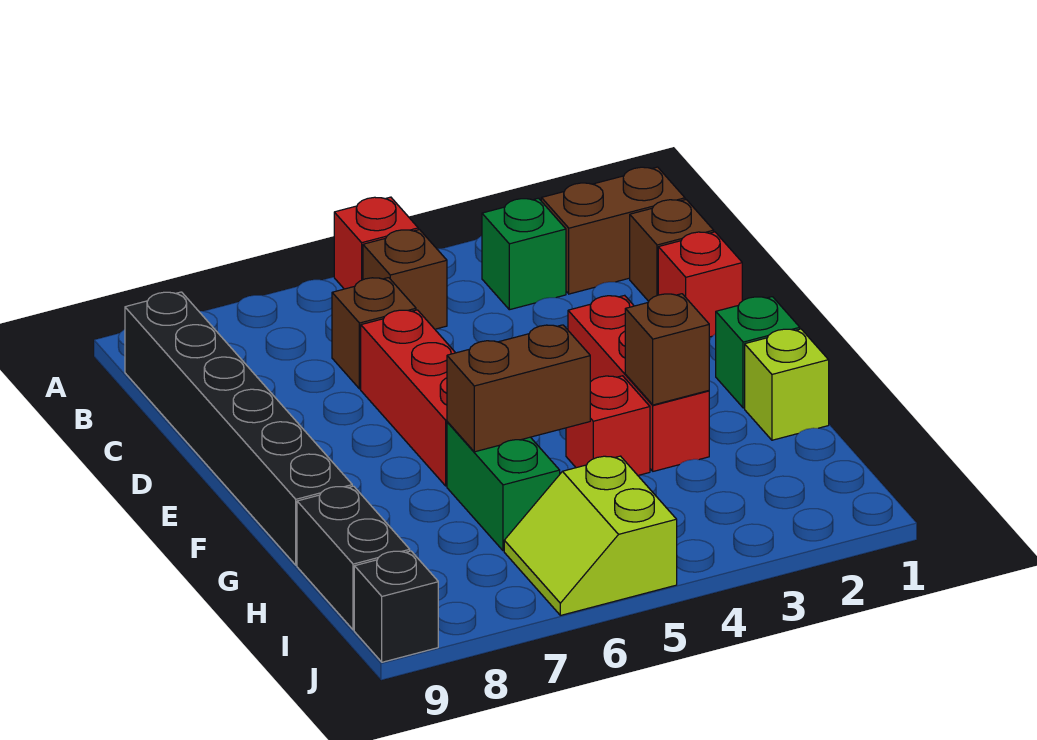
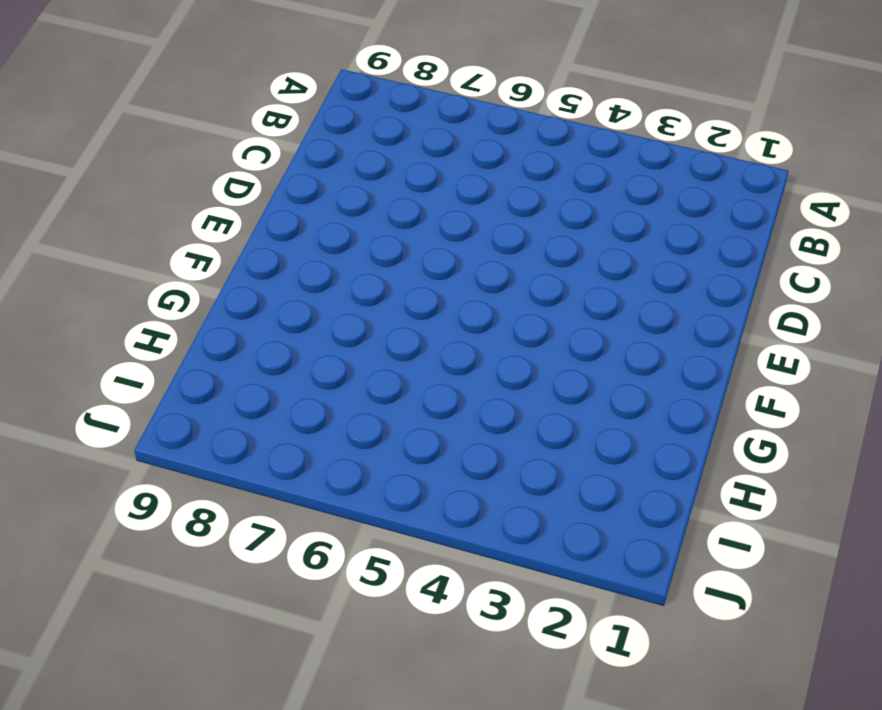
none -> red brick A5 level 1
none -> brown brick B1:B2 level 1
none -> green brick B3 level 1

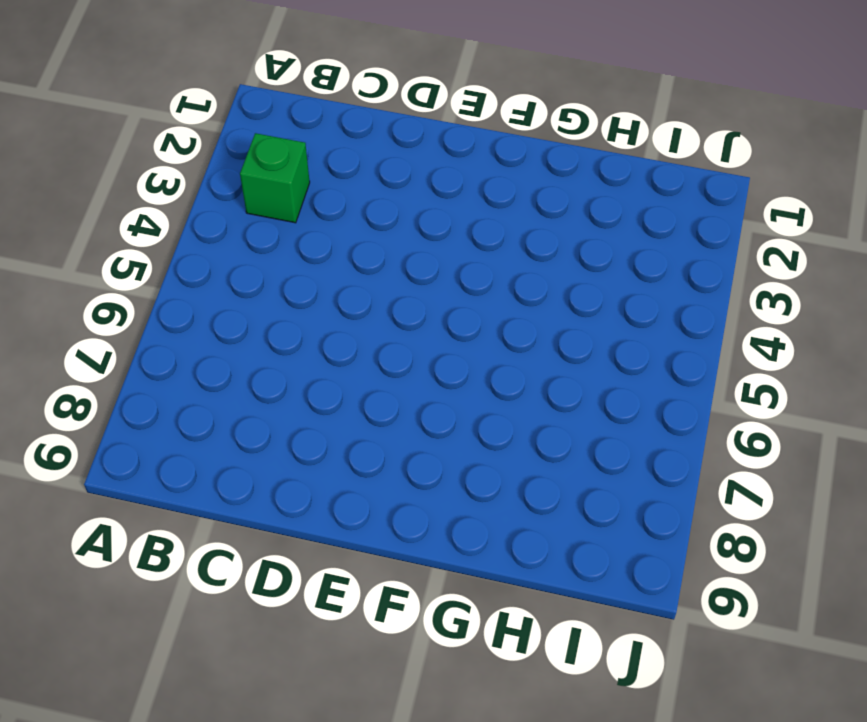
none -> red brick A5 level 1
none -> brown brick B1:B2 level 1
none -> brown brick B5 level 1

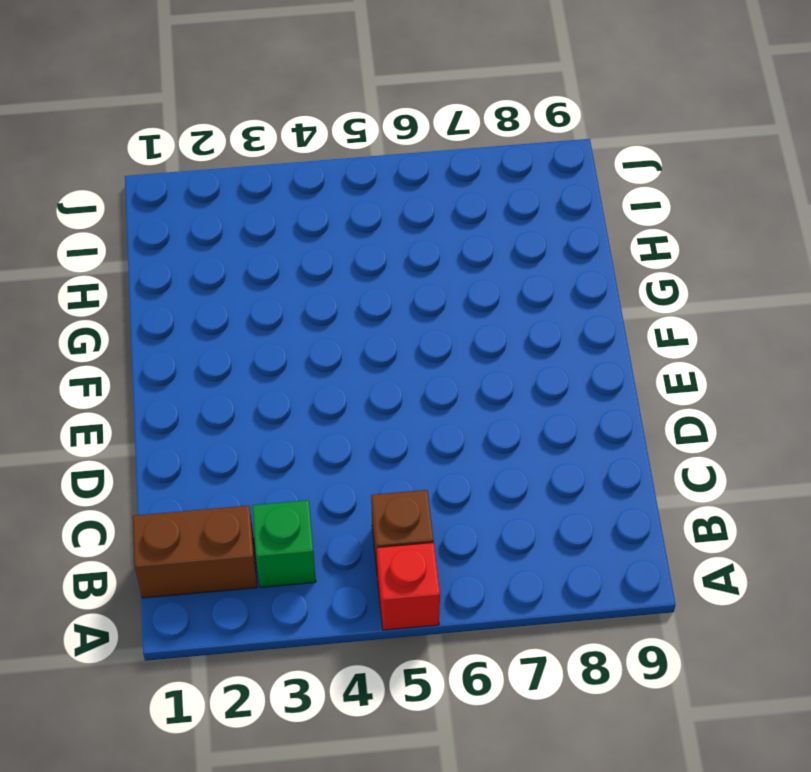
none -> black brick B9:G9 level 1
none -> brown brick C1 level 1
none -> brown brick C6 level 1

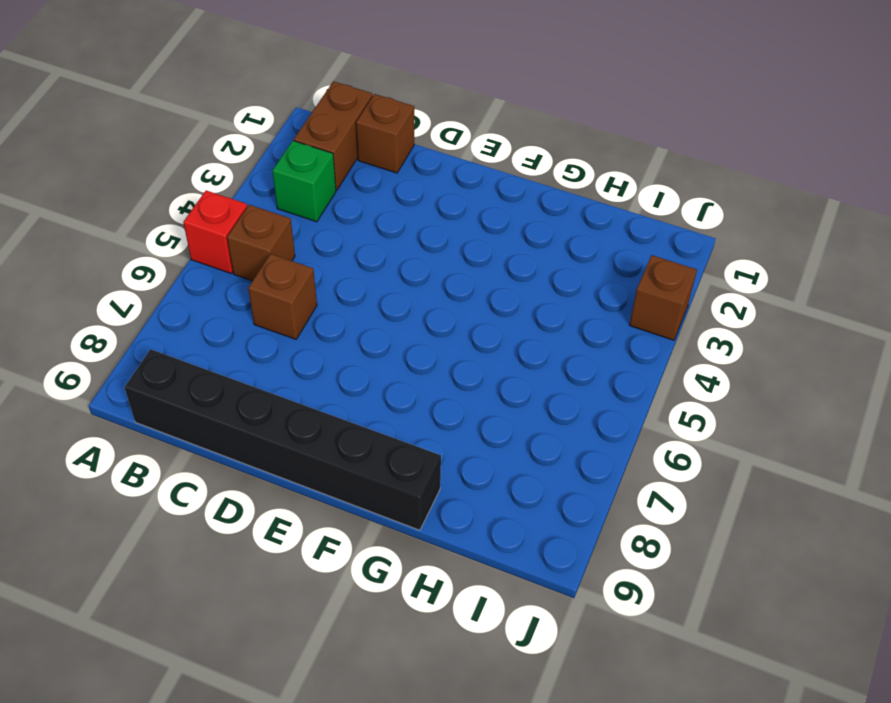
brown brick J3 level 1 -> brown brick G3 level 2
none -> red brick D1 level 1
none -> red brick D6:F6 level 1
none -> red brick E3:G3 level 1

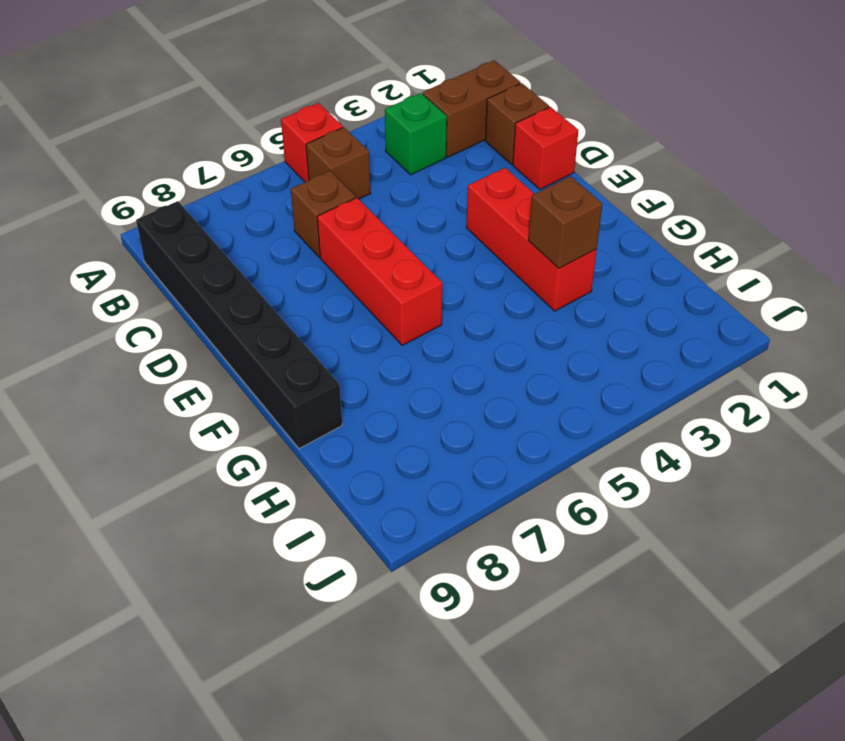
none -> green brick F1 level 1
none -> lime brick G1 level 1
none -> red brick G4 level 1

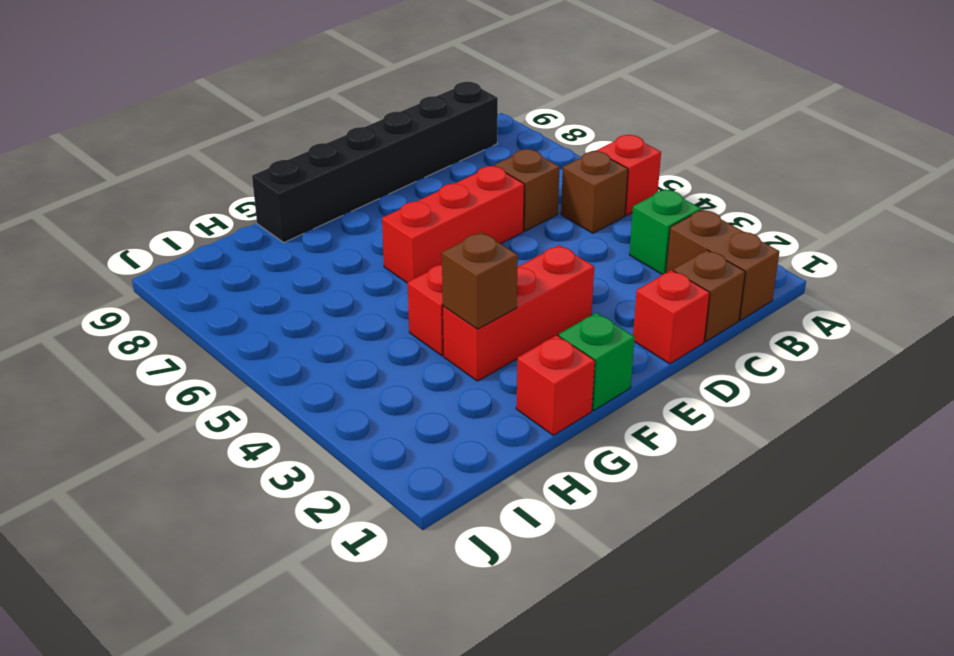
red brick G1 level 1 -> lime brick G1 level 1
none -> green brick G6:H6 level 1
none -> black brick H9:I9 level 1
none -> lime slope I5:J6 level 1 top 5

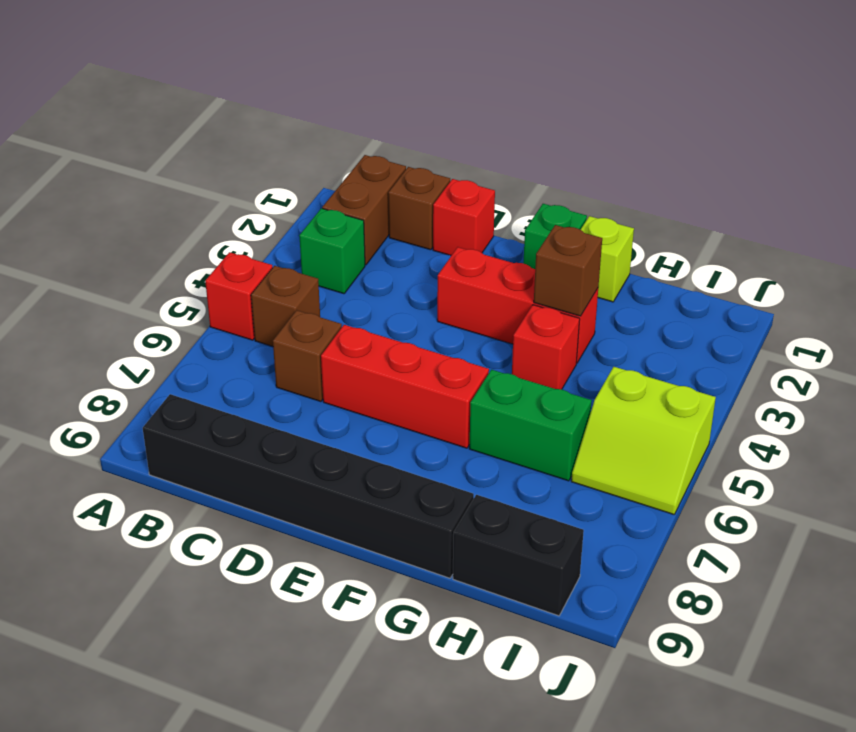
none -> black brick J9 level 1
none -> brown brick G5:G6 level 2

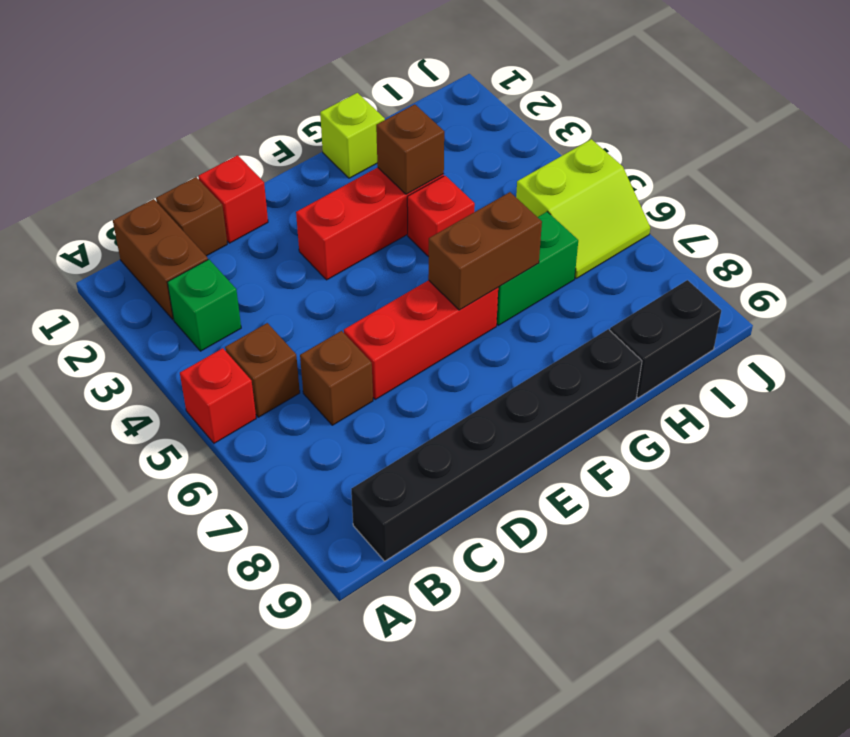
brown brick F6:G6 level 2 -> brown brick G5:G6 level 2
none -> green brick F1 level 1
none -> black brick J9 level 1

